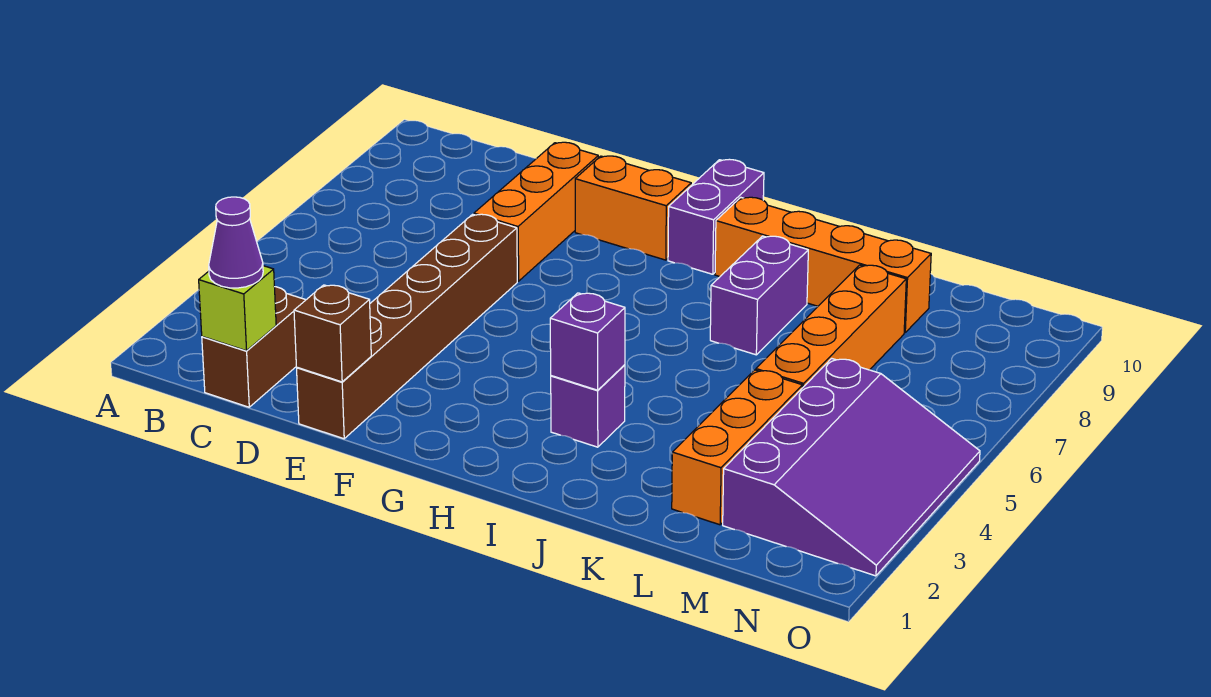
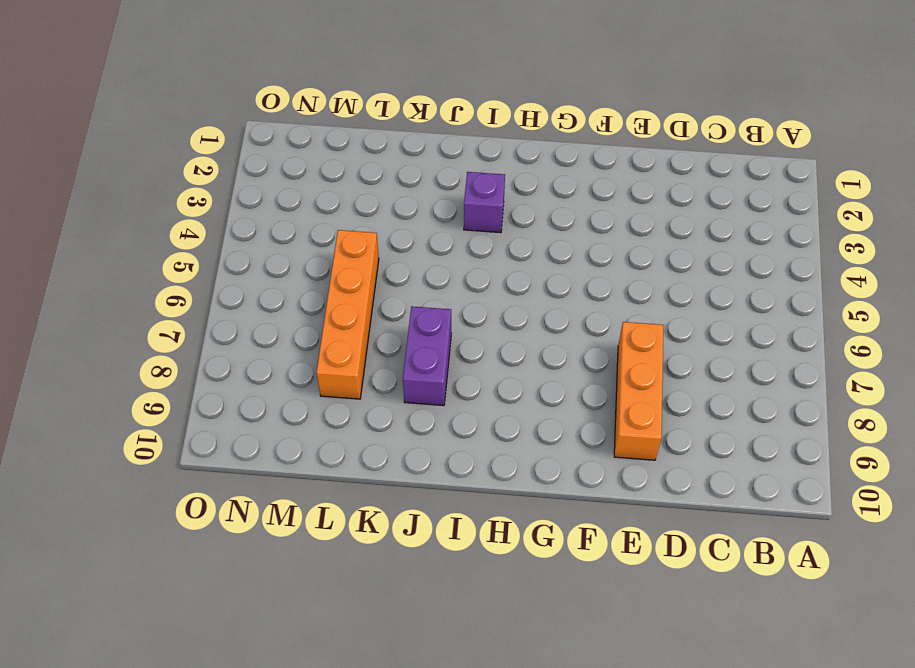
none -> brown brick C1:C2 level 1
none -> brown brick E1:E6 level 1
none -> orange brick F9:G9 level 1

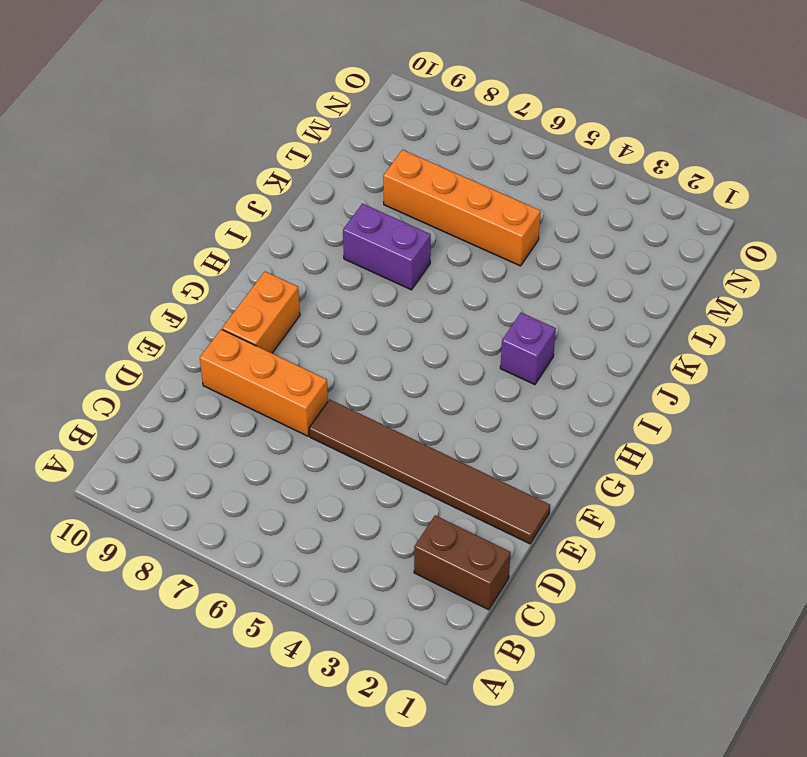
brown tile E1:E6 level 1 -> brown brick E1:E6 level 1
none -> purple brick H9:H10 level 1
none -> orange brick I9:L9 level 1
none -> orange brick L2:L4 level 1

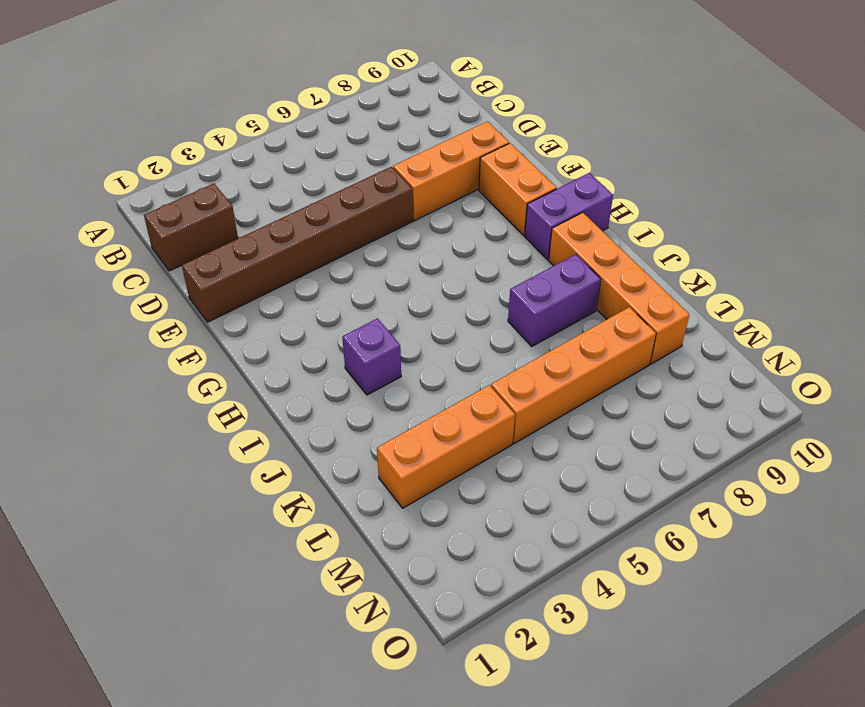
none -> purple slope M2:O5 level 1 top M
none -> lime brick C1 level 2
none -> brown brick E1 level 2

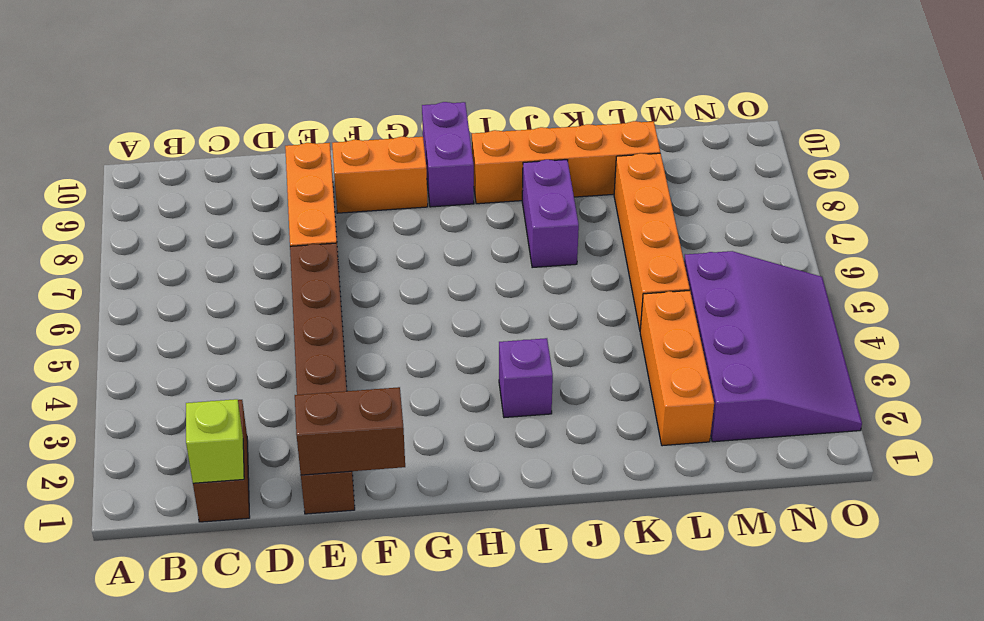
brown brick E1:F1 level 2 -> brown brick E1 level 2
none -> purple brick I3 level 2
none -> purple cone C1 level 3

